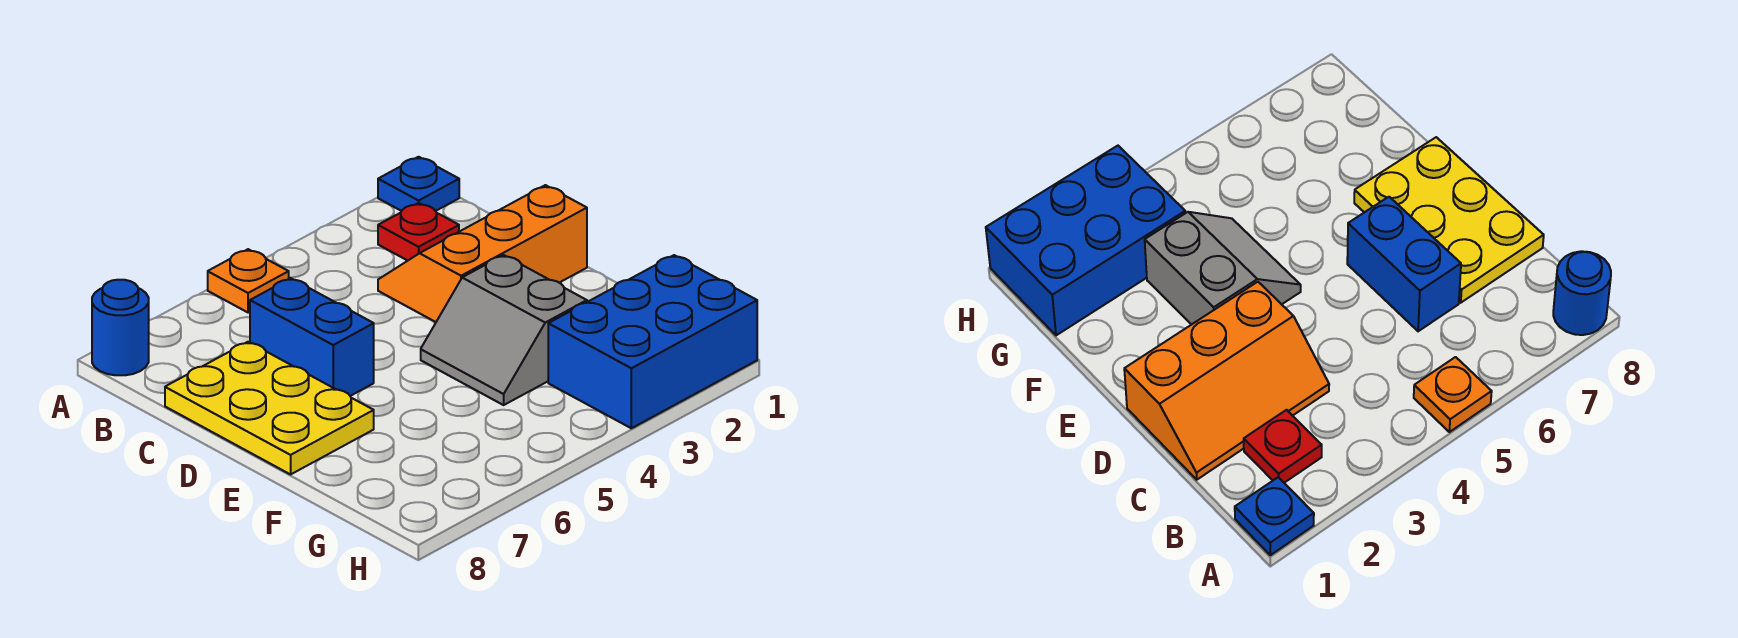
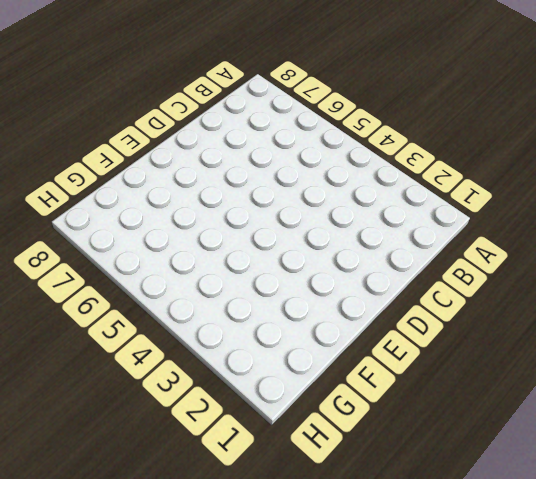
none -> blue plate A1 level 1
none -> orange plate A5 level 1

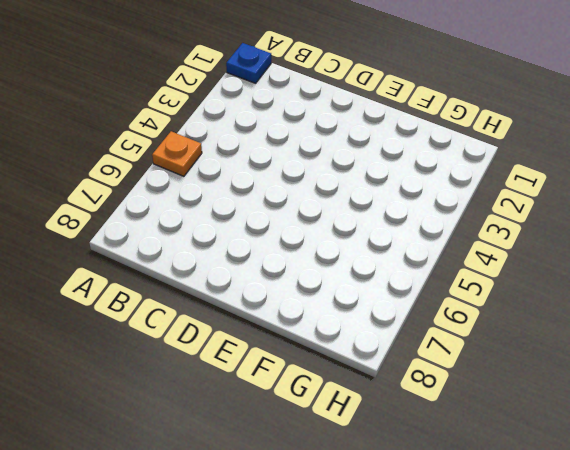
none -> blue round brick A8 level 1
none -> red plate B2 level 1

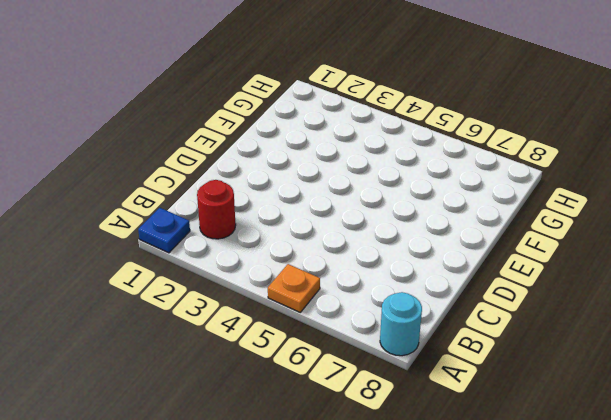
cyan round brick A8 level 1 -> blue round brick A8 level 1
red round brick B2 level 1 -> red plate B2 level 1
none -> orange slope C1:D3 level 1 top D
none -> blue brick C6:D6 level 1

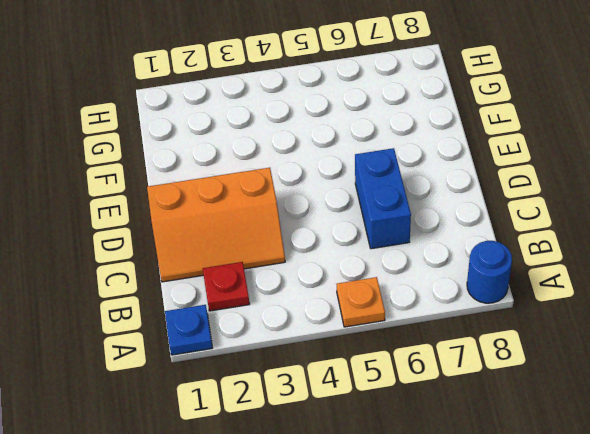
none -> yellow plate C7:E8 level 1
none -> grey slope E3:F4 level 1 top 3

